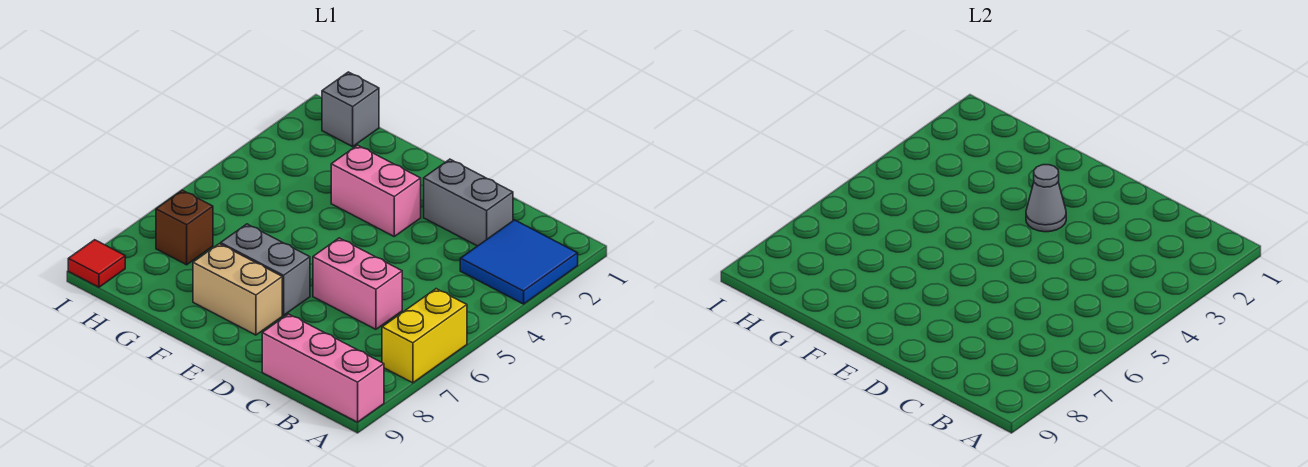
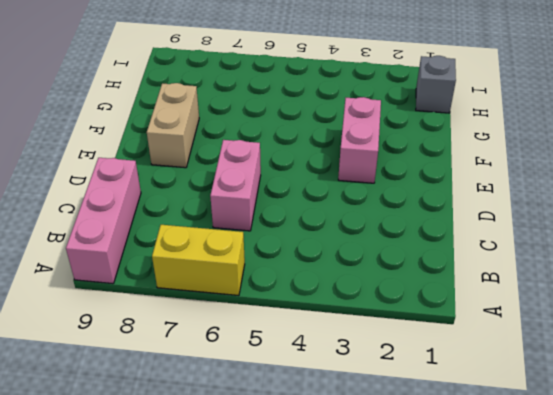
none -> blue tile A2:B3 level 1
none -> grey brick C2:D2 level 1
none -> grey brick E7:F7 level 1

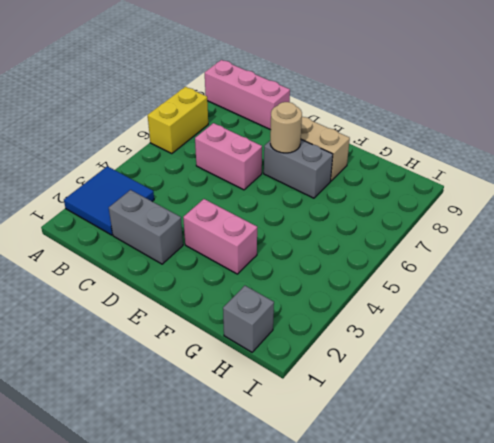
tan round brick E7 level 2 -> none
none -> brown brick H7 level 1
none -> red tile I9 level 1
none -> grey cone E3 level 2

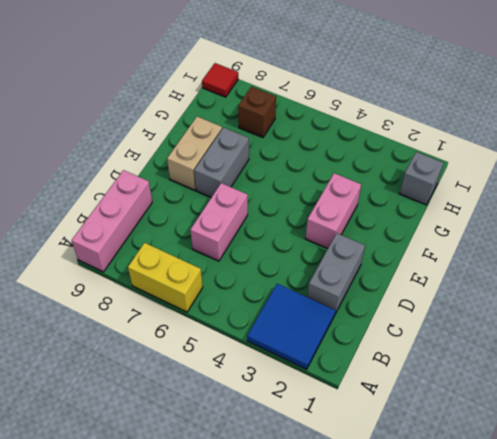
none -> grey cone E3 level 2

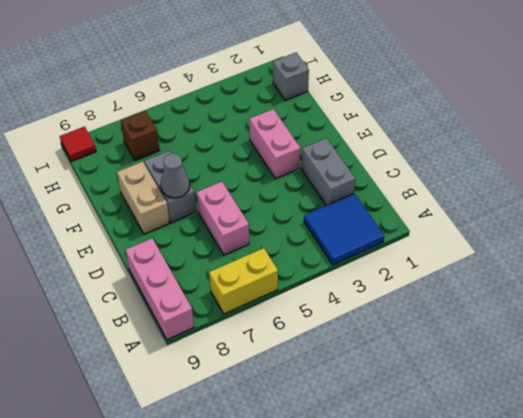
grey cone E7 level 2 -> grey cone E3 level 2

